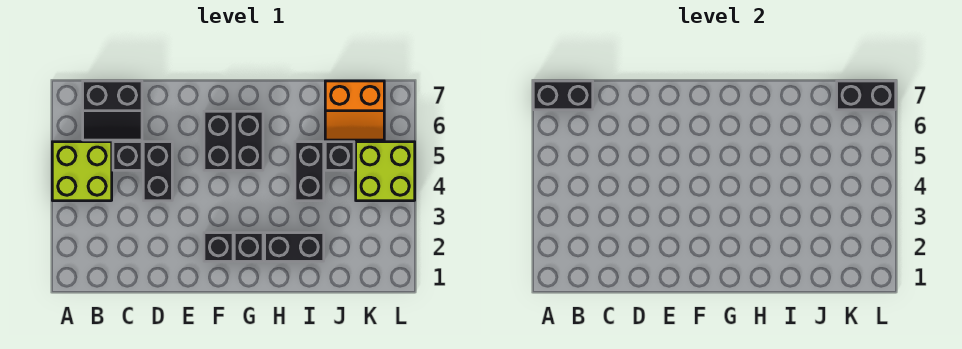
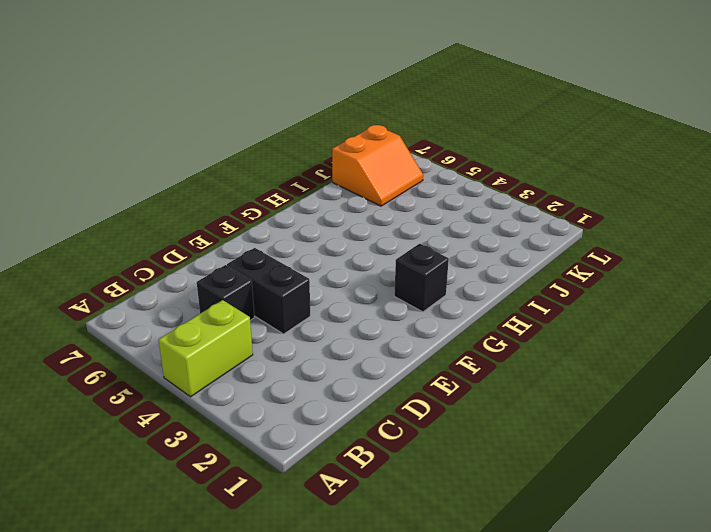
lime brick A4:B4 level 1 -> lime brick A4:B5 level 1
none -> black slope B6:C7 level 1 top 7
none -> black brick F2 level 1
none -> black brick F5:F6 level 1

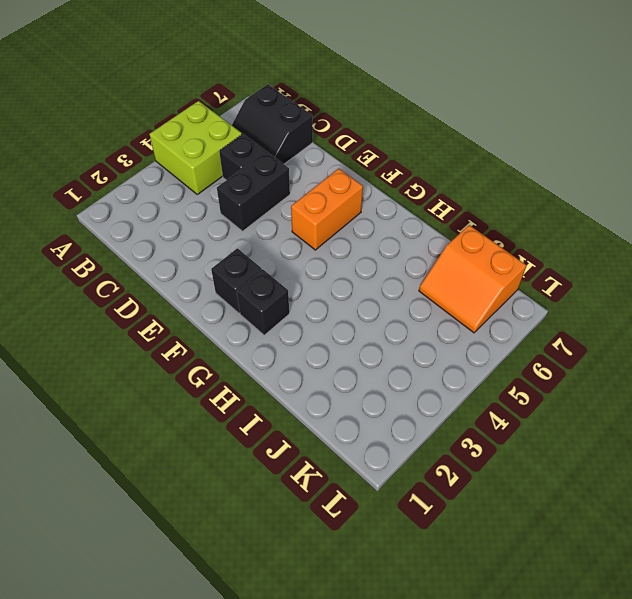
orange brick F5:F6 level 1 -> black brick F5:F6 level 1
none -> black brick G5:G6 level 1
none -> black brick H2:I2 level 1
none -> black brick I4:I5 level 1

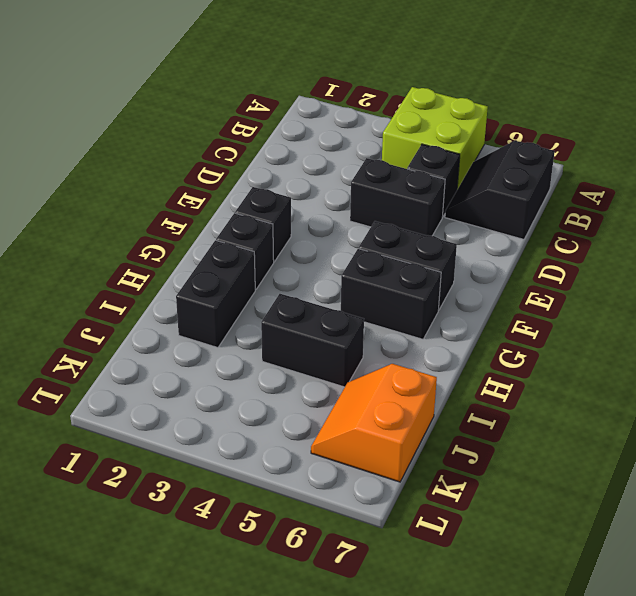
none -> black brick J5 level 1
none -> lime brick K4:L5 level 1
none -> black brick A7:B7 level 2

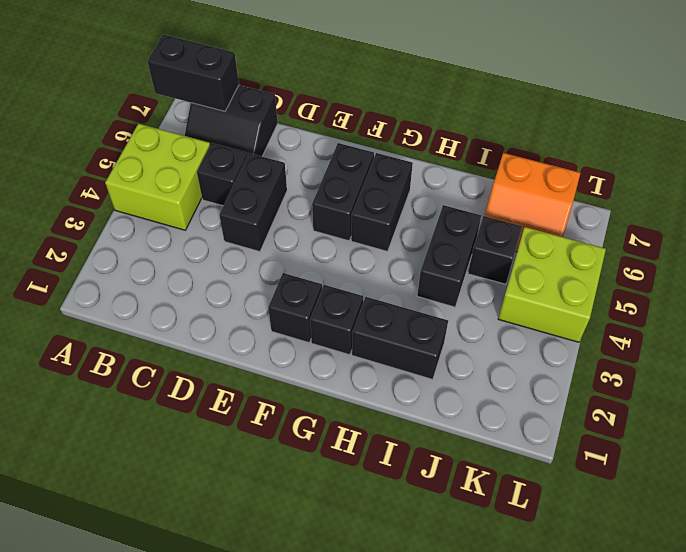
none -> black brick K7:L7 level 2

